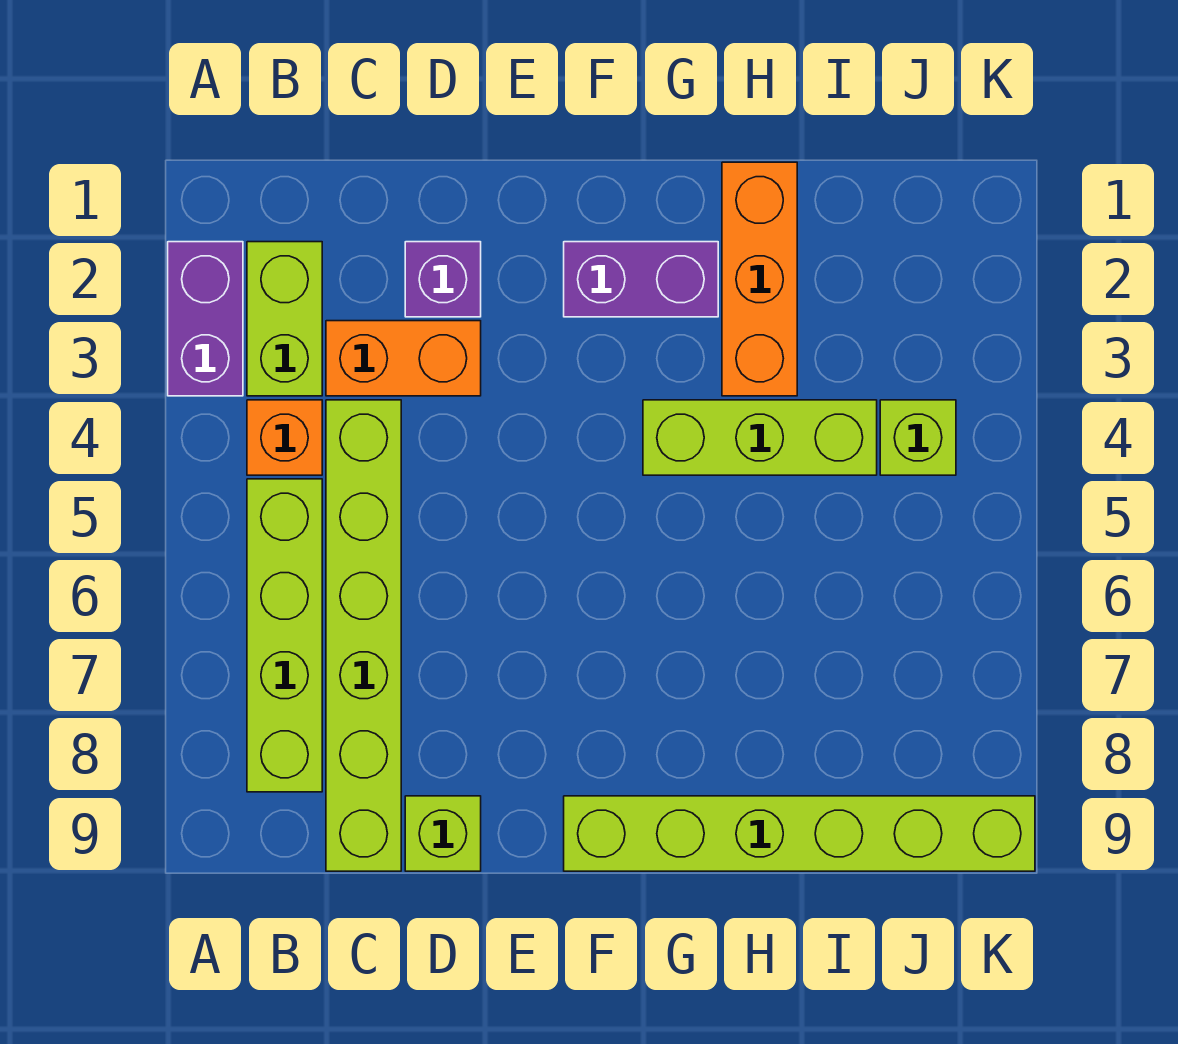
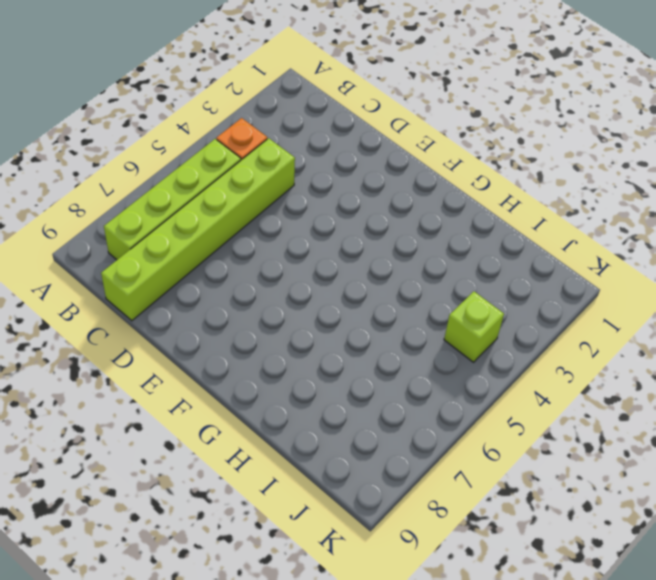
none -> purple brick A2:A3 level 1
none -> lime brick B2:B3 level 1
none -> orange brick C3:D3 level 1

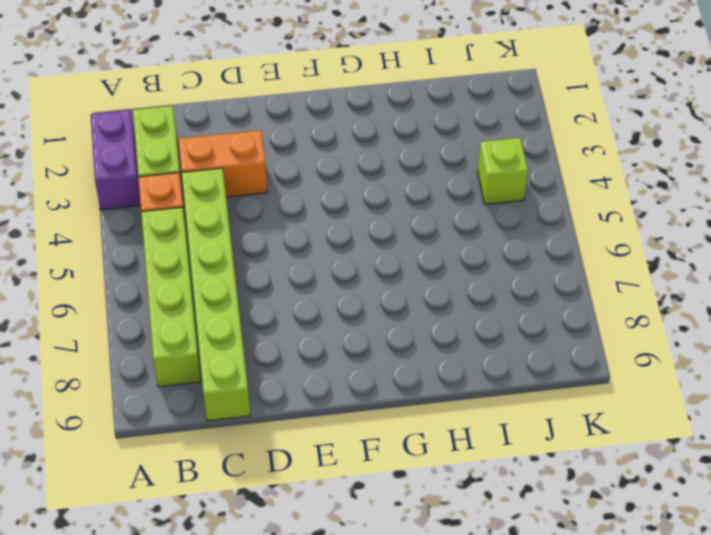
none -> purple brick D2 level 1
none -> lime brick D9 level 1
none -> purple brick F2:G2 level 1

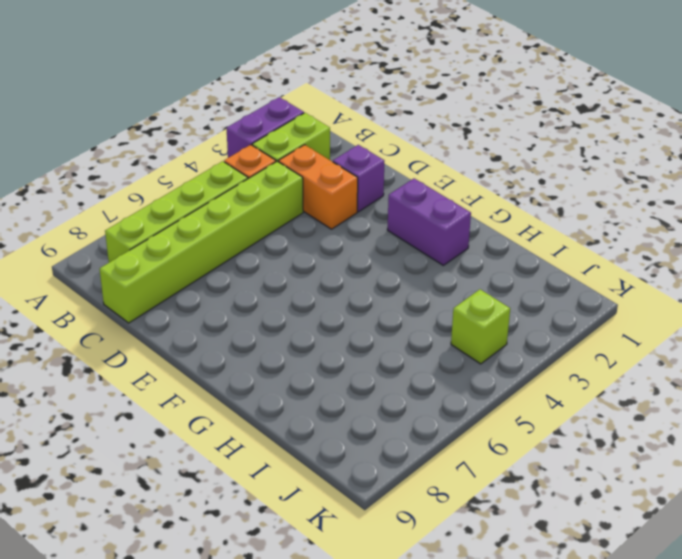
none -> lime brick D9 level 1
none -> lime brick F9:K9 level 1
none -> lime brick G4:I4 level 1

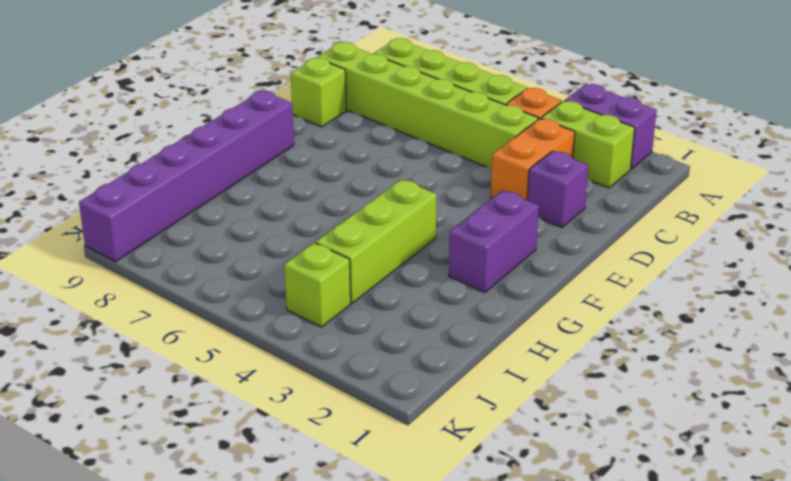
purple brick F9:K9 level 1 -> lime brick F9:K9 level 1
none -> orange brick H1:H3 level 1

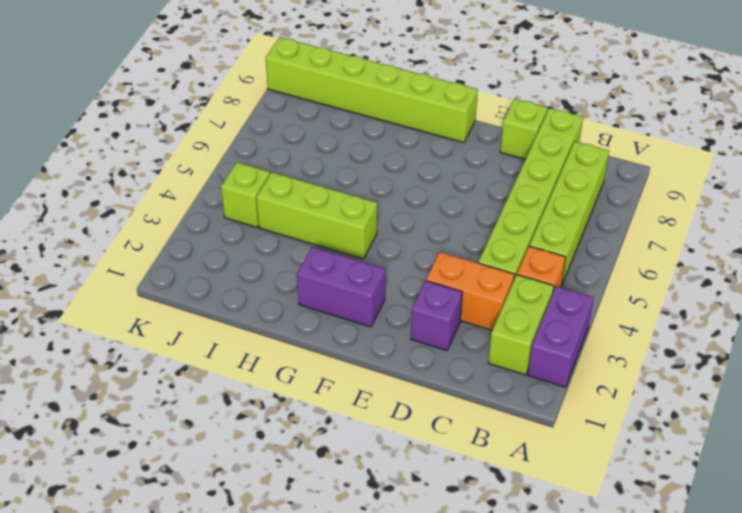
none -> orange brick H1:H3 level 1

